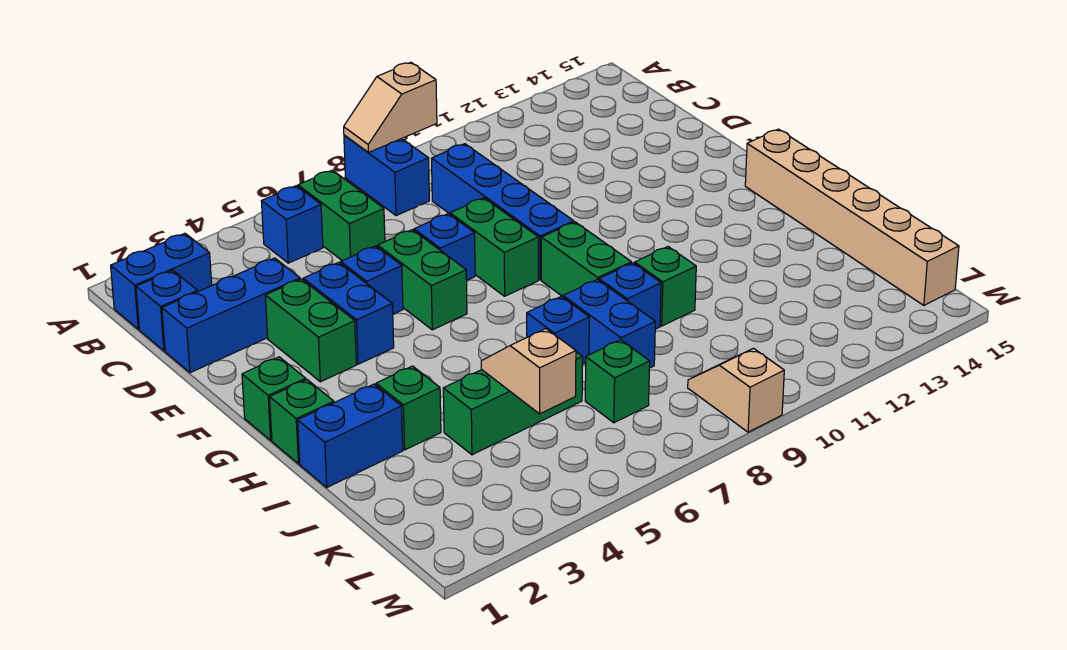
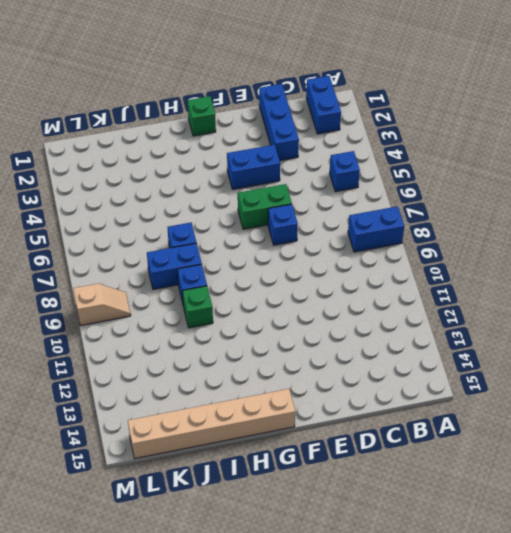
none -> green brick B6:C6 level 1
none -> blue brick C1 level 1
none -> blue brick C9:F9 level 1

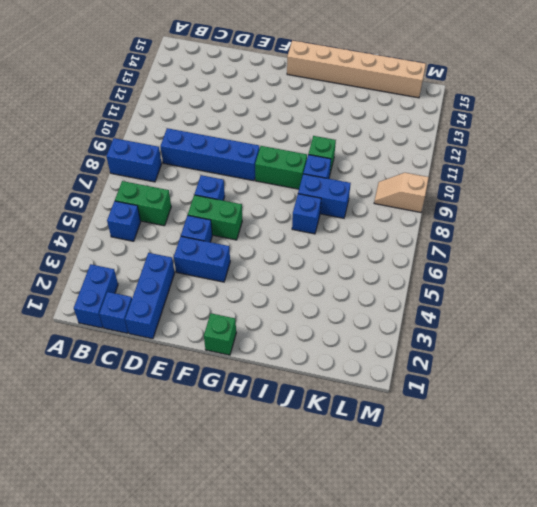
none -> green brick E3:F3 level 1
none -> green brick E8:F8 level 1
none -> green brick H1 level 1

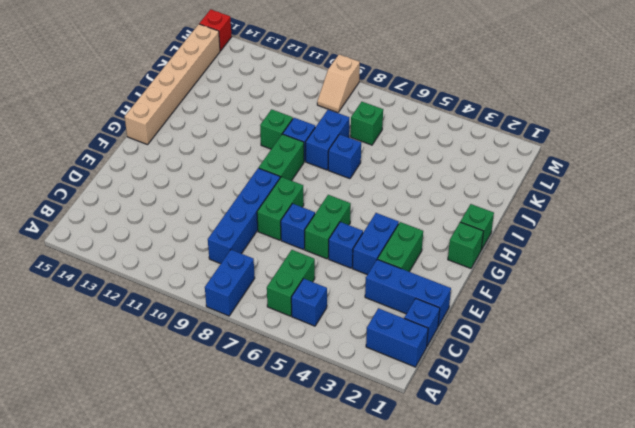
red brick M15 level 1 -> none
none -> blue brick I1:I2 level 1
none -> green brick I3 level 1
none -> green brick J4:J6 level 1

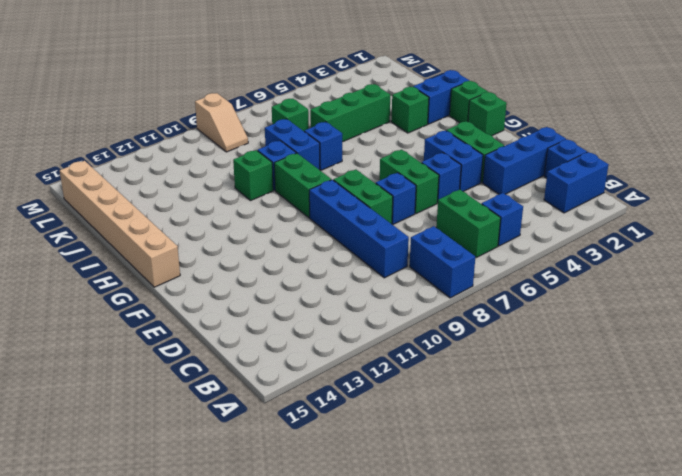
none -> tan slope A8:A9 level 2 top 9
none -> tan slope J5:K5 level 2 top K

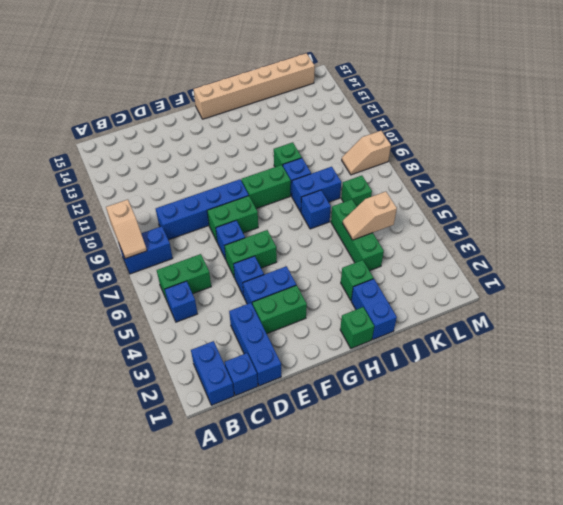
none -> green brick G1 level 1

